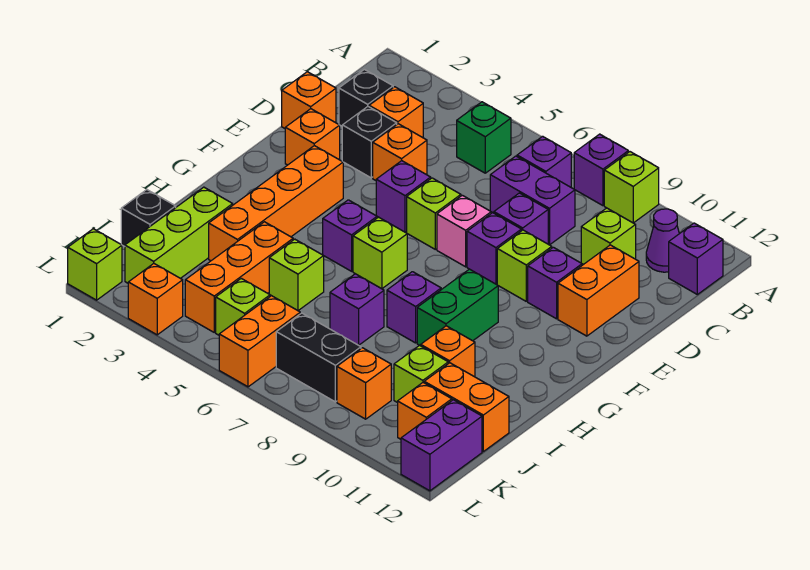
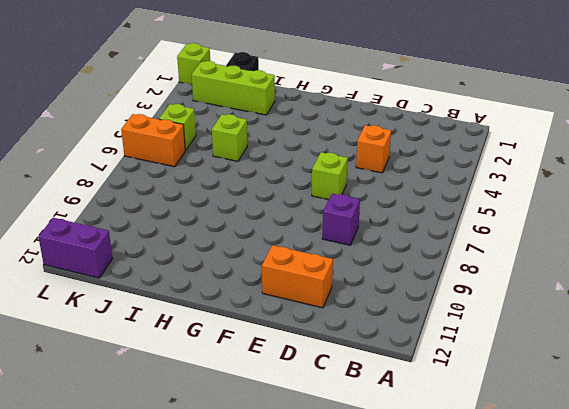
none -> purple brick A8 level 1
none -> lime brick A9 level 1
none -> green brick B5 level 1
none -> purple brick B7 level 1

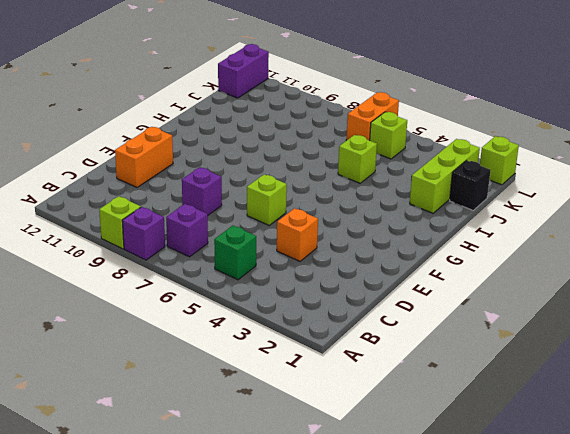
none -> purple cone B11 level 1
none -> purple brick B12 level 1
none -> black brick C2 level 1
none -> orange brick C3 level 1

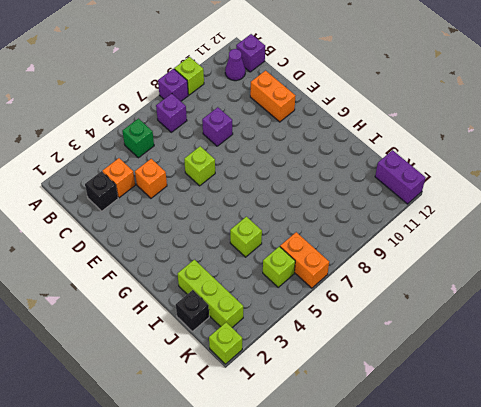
none -> purple brick C7:C8 level 1
none -> lime brick C10 level 1
none -> orange brick D1 level 1
none -> black brick D3 level 1

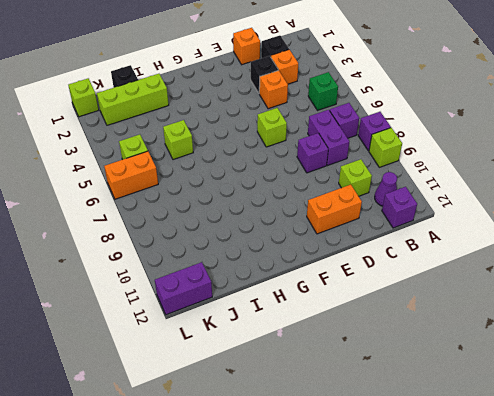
none -> orange brick E2 level 1
none -> purple brick E5 level 1
none -> pink brick E7 level 1
none -> purple brick E8 level 1

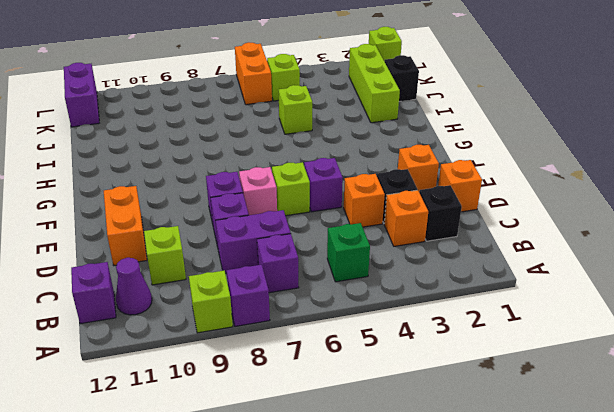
none -> lime brick E9 level 1
none -> purple brick E10 level 1
none -> orange brick F3:I3 level 1
none -> purple brick G5 level 1

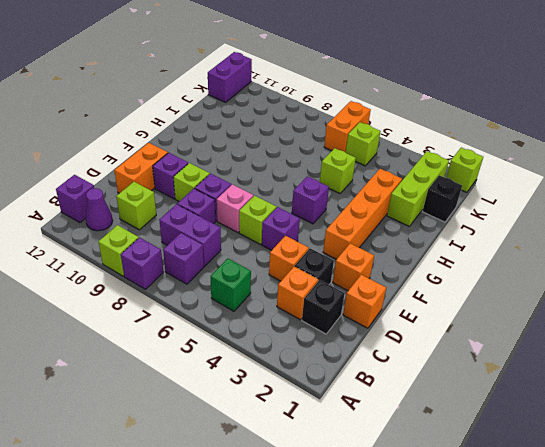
none -> lime brick G6 level 1
none -> green brick G9:H9 level 1
none -> purple brick H8 level 1
none -> orange brick I4:K4 level 1

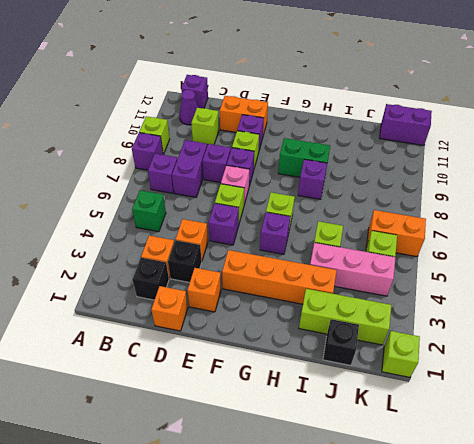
pink brick I4:K4 level 1 -> orange brick I4:K4 level 1
none -> purple brick I7 level 1
none -> orange brick I10 level 1
none -> lime brick J10 level 1
none -> orange brick J11:J12 level 1

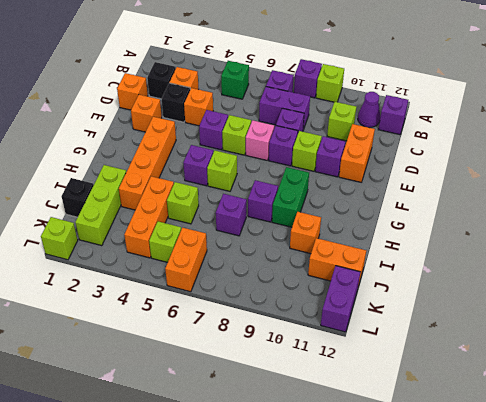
none -> lime brick J10 level 1
none -> black brick K7:K8 level 1
none -> orange brick K9 level 1
none -> orange brick K11 level 1

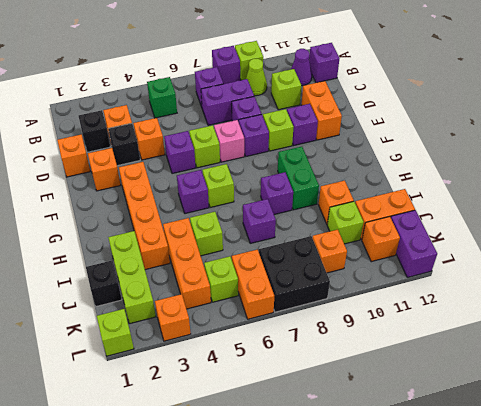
lime cone B9 level 1 -> none
black brick K7:L8 level 1 -> black brick K7:K8 level 1

